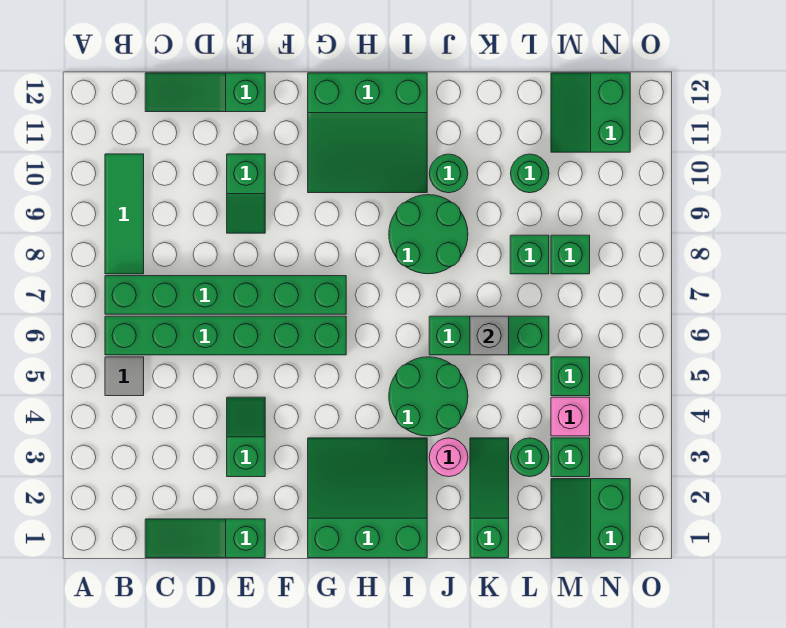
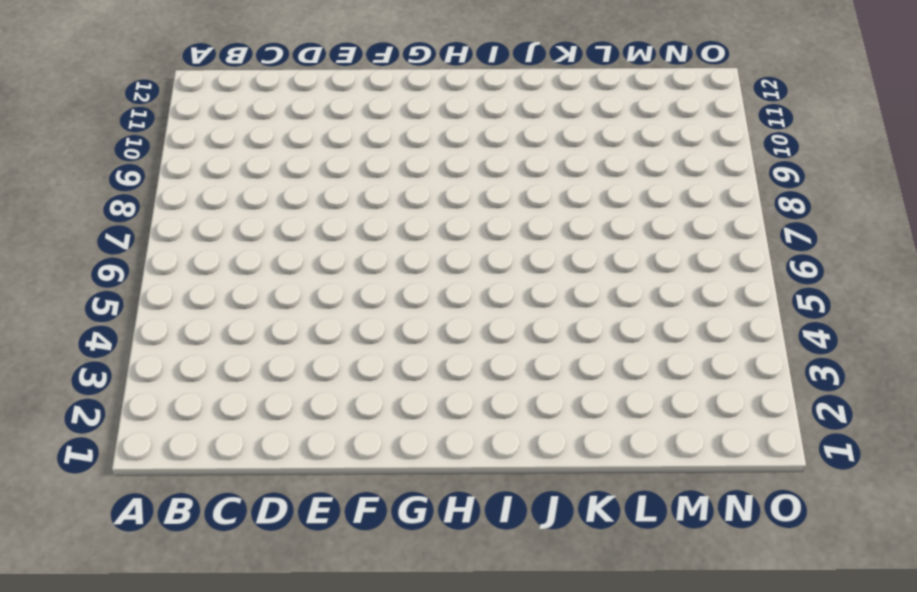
none -> grey tile B5 level 1
none -> green brick B6:G6 level 1
none -> green brick B7:G7 level 1

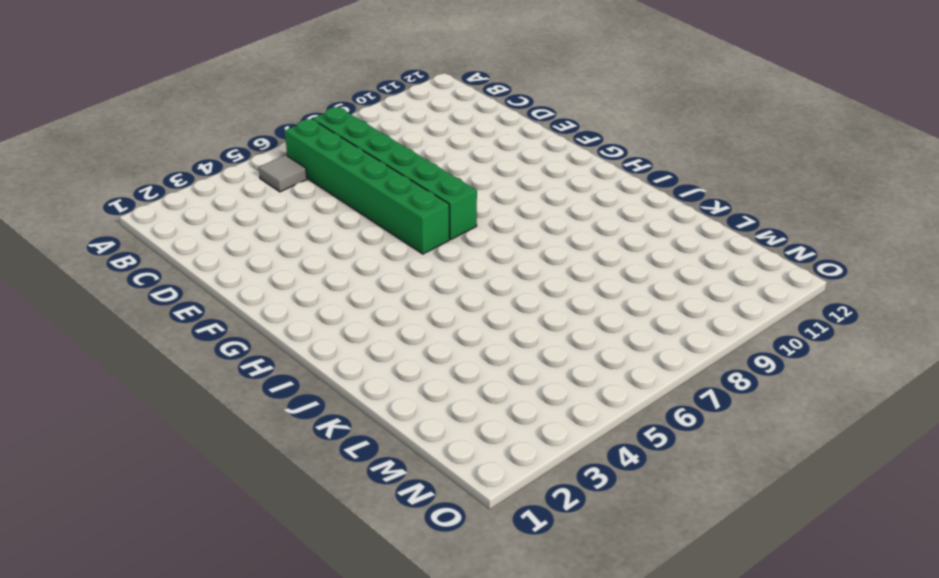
none -> green tile B8:B10 level 1
none -> green slope C1:E1 level 1 top E
none -> green slope C12:E12 level 1 top E

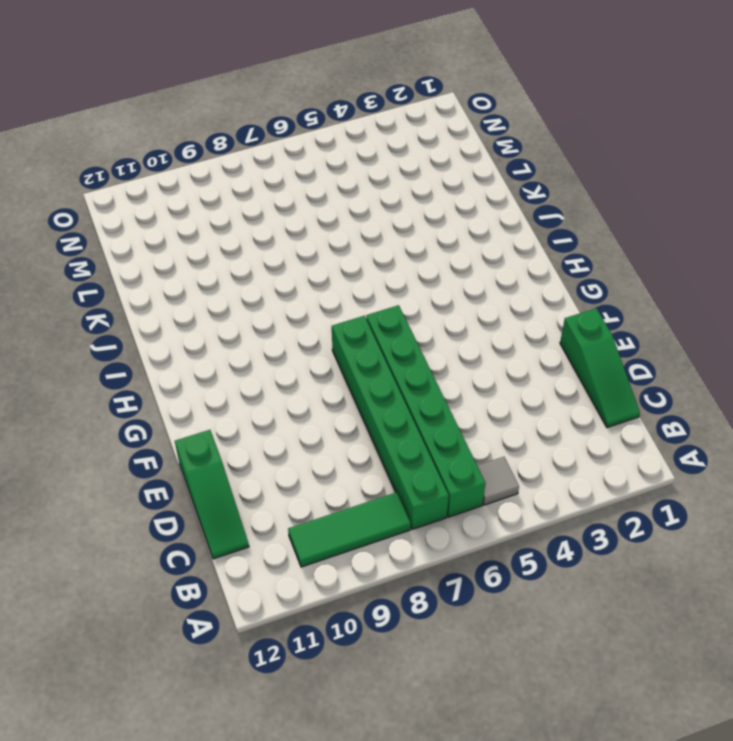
none -> green slope E3:E4 level 1 top 3
none -> green slope E9:E10 level 1 top 10
none -> green slope G1:I3 level 1 top 1

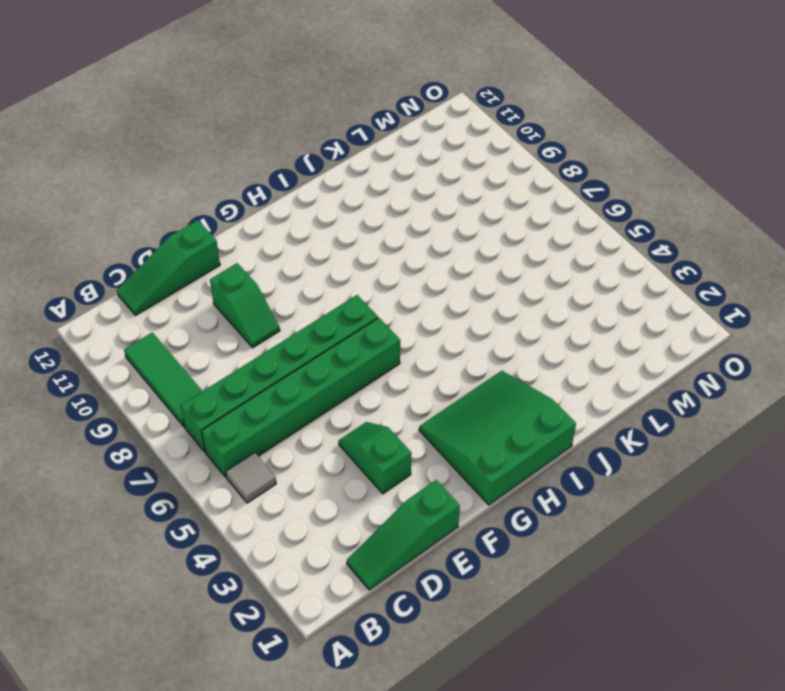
none -> green slope G10:I12 level 1 top 12
none -> green round brick I4:J5 level 1
none -> green round brick I8:J9 level 1

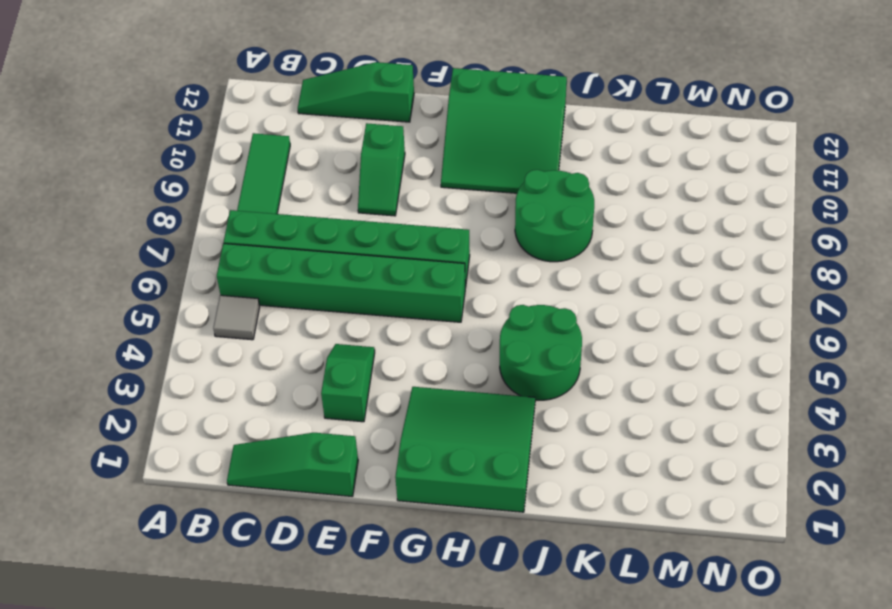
none -> pink round brick J3 level 1
none -> green brick J6:L6 level 1
none -> green round brick J10 level 1

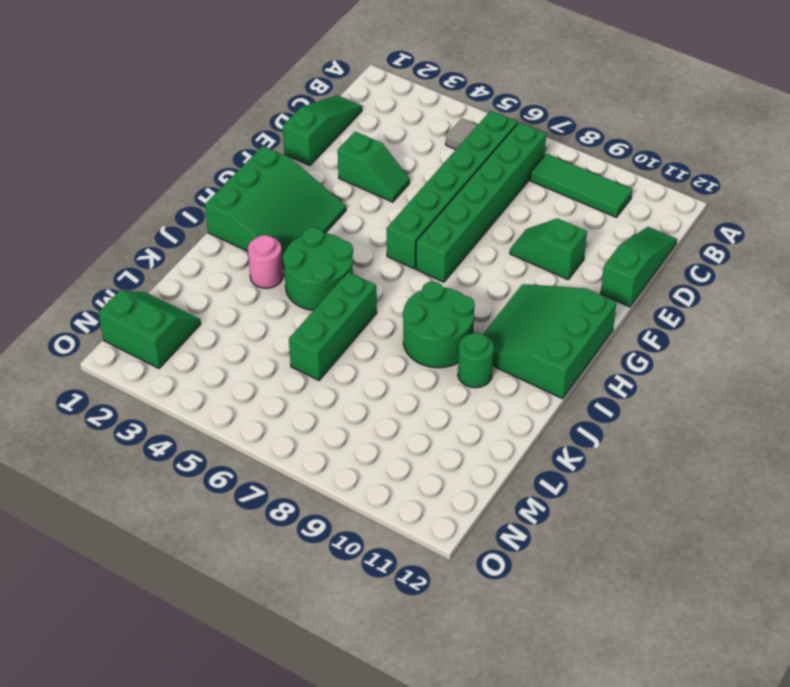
none -> green slope K1:K3 level 1 top 1
none -> green round brick L3 level 1
none -> green brick L8 level 1

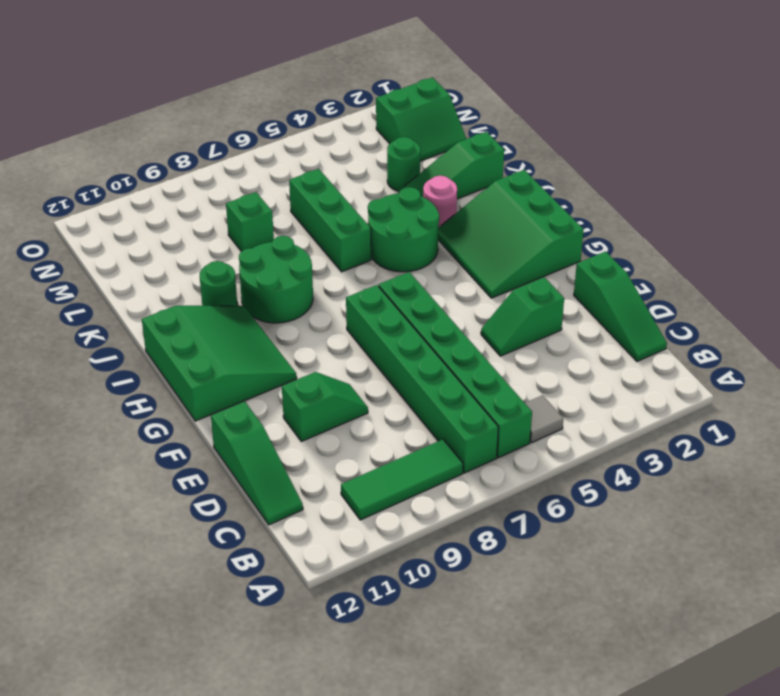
none -> green round brick L10 level 1
none -> green brick M3 level 1
none -> pink brick M4 level 1

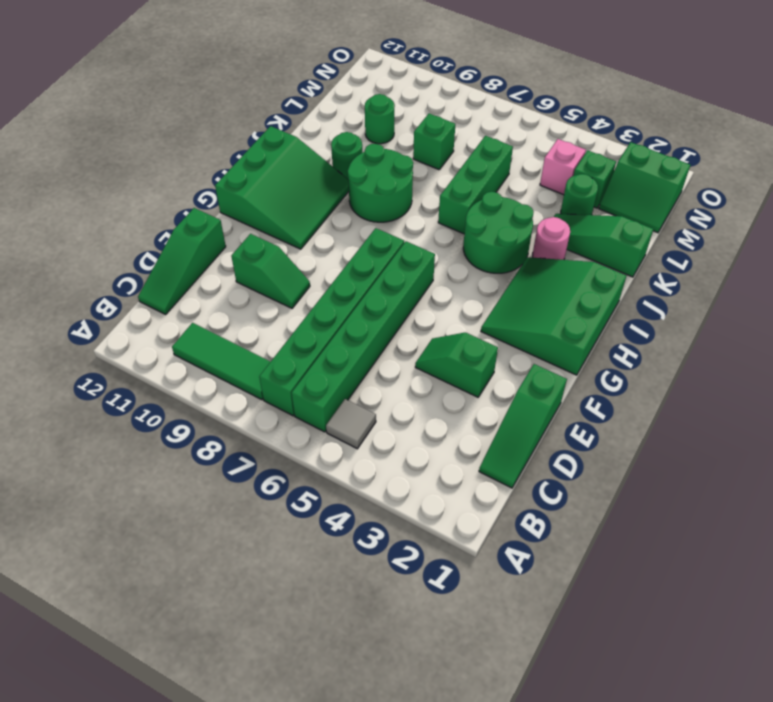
none -> green brick M5 level 1
none -> green brick M8 level 1
none -> green slope M11:N12 level 1 top N

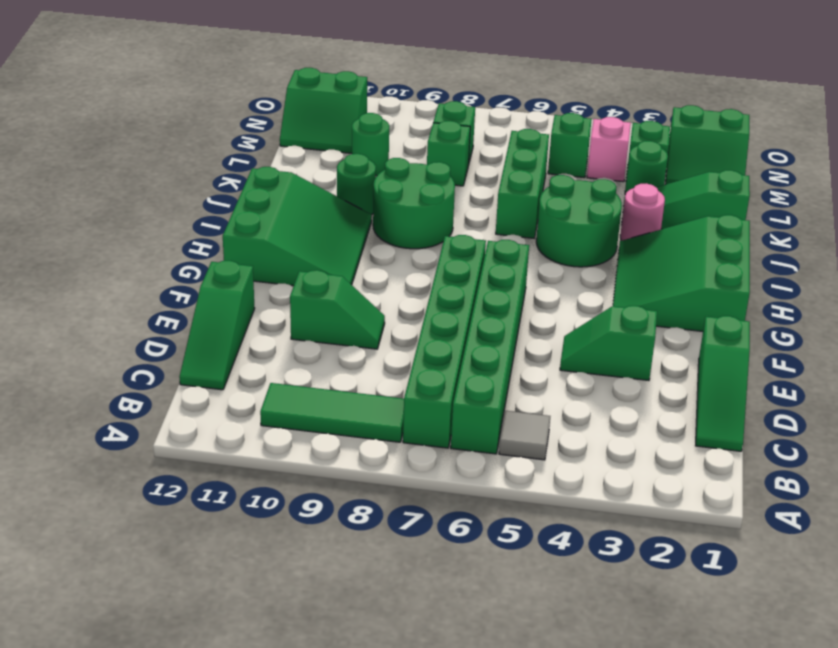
none -> grey brick K6 level 2

